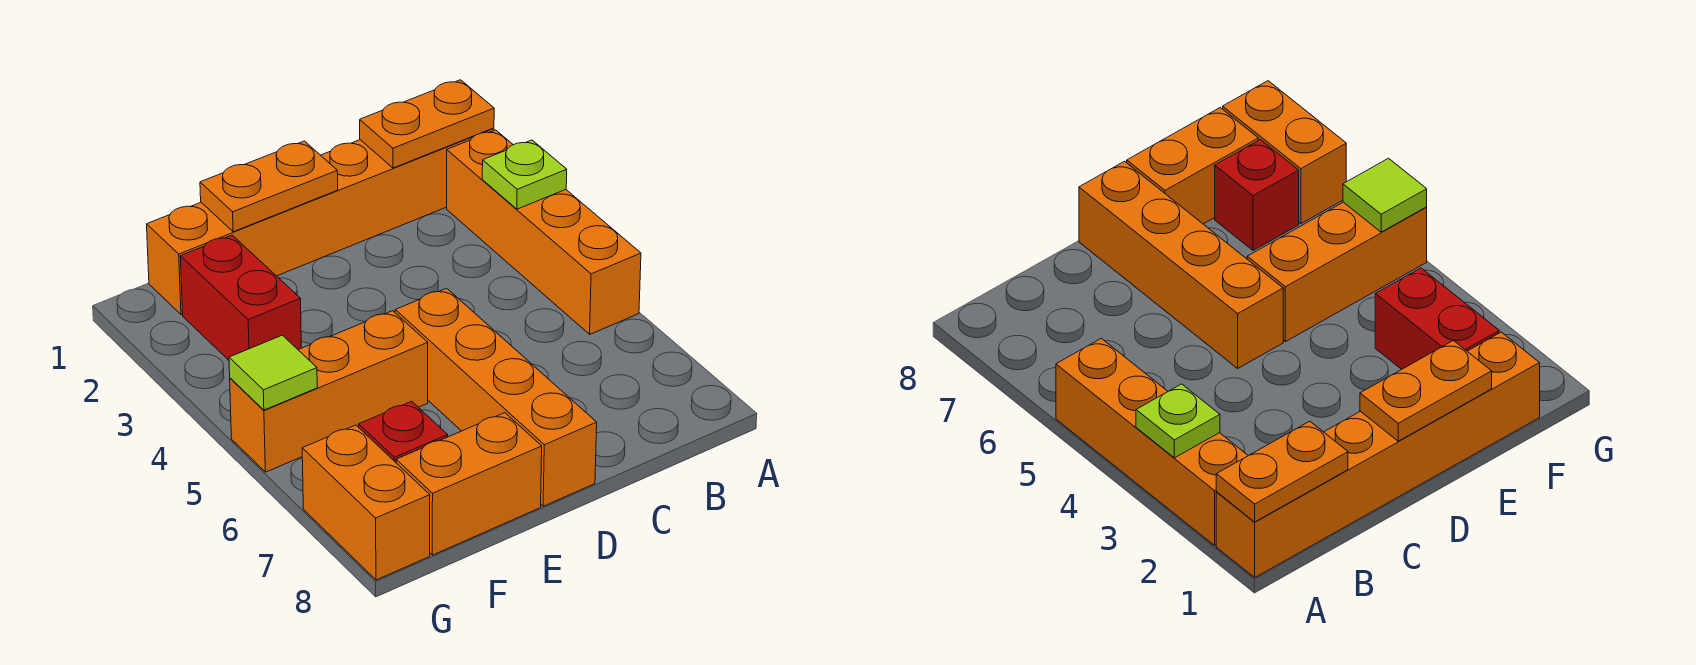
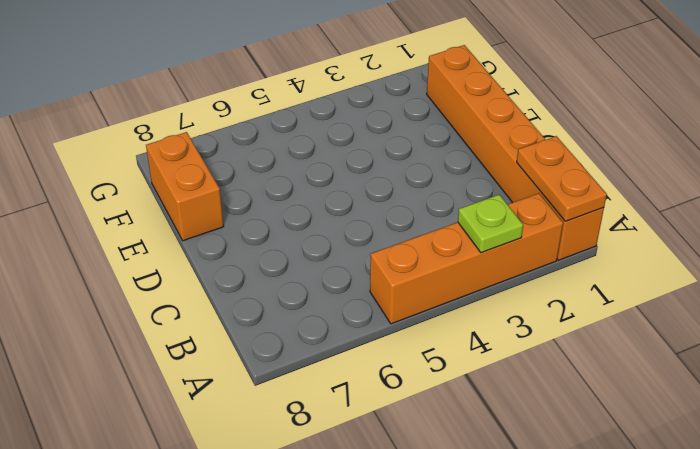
none -> orange brick D5:D8 level 1
none -> orange brick E5:G5 level 1
none -> red brick F2:F3 level 1

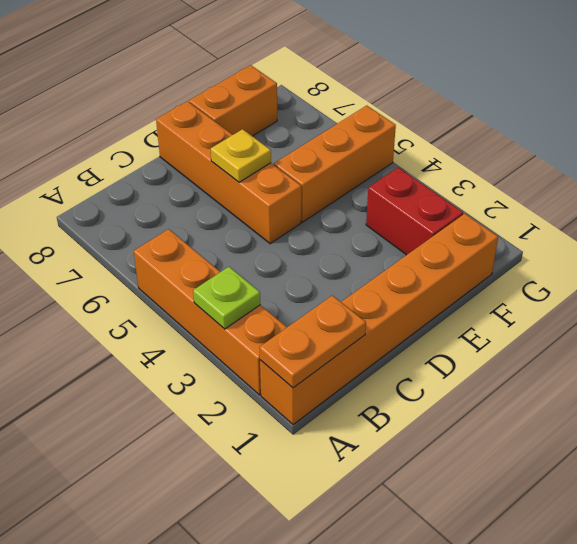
yellow plate D6 level 2 -> none
none -> red brick F7 level 1
none -> orange brick G7:G8 level 1
none -> orange plate D1:E1 level 2

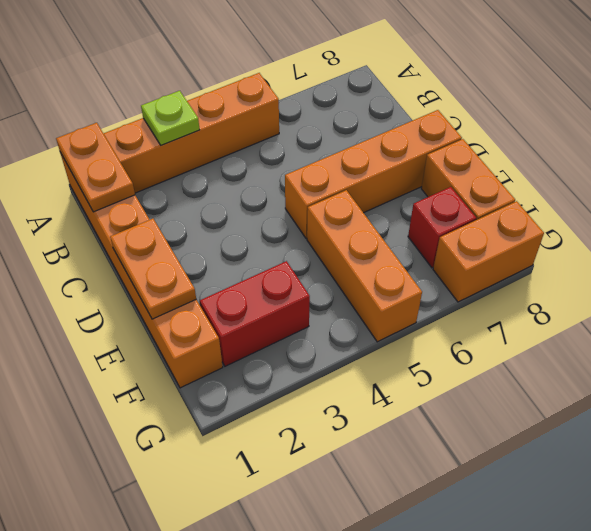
none -> lime tile G5 level 2

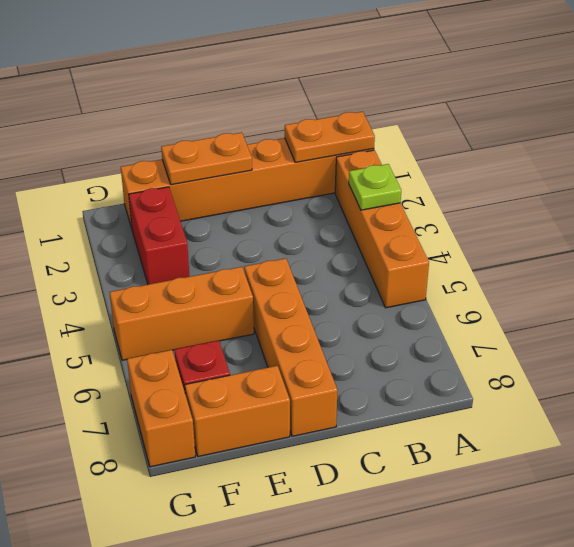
none -> lime tile G5 level 2

